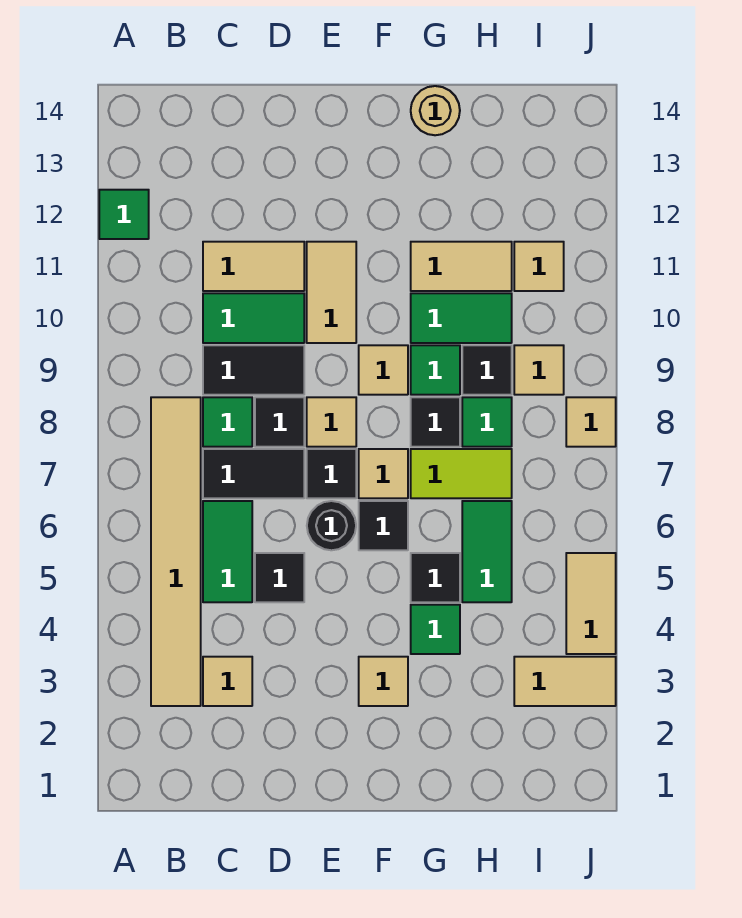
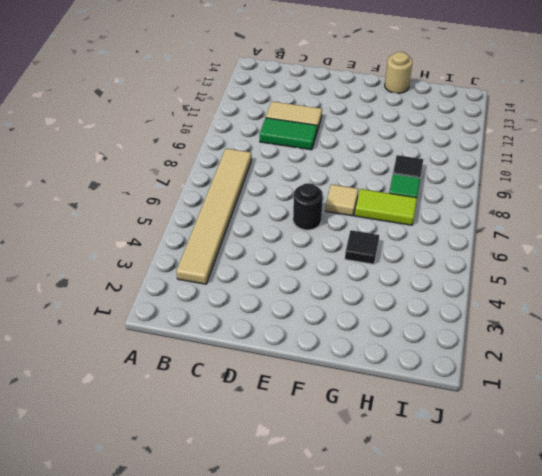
none -> green tile A12 level 1
none -> tan tile C3 level 1
none -> green tile C5:C6 level 1
none -> black tile C7:D7 level 1

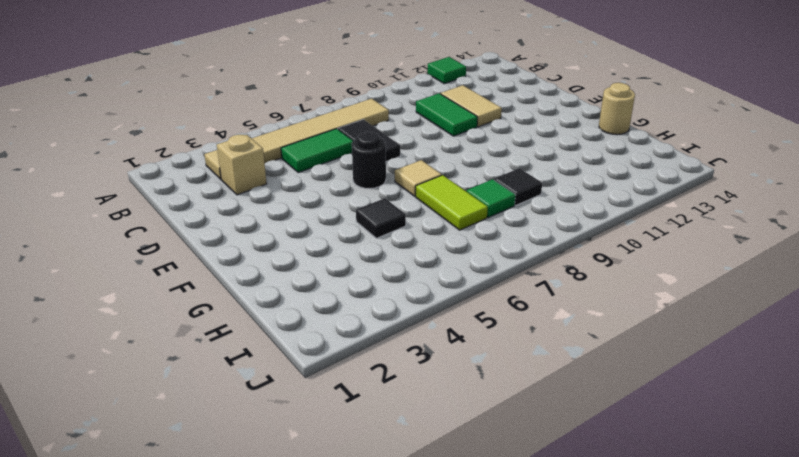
tan brick C3 level 1 -> tan tile C3 level 1
none -> green tile C8 level 1
none -> black tile C9:D9 level 1
none -> black tile D5 level 1
none -> black tile D8 level 1

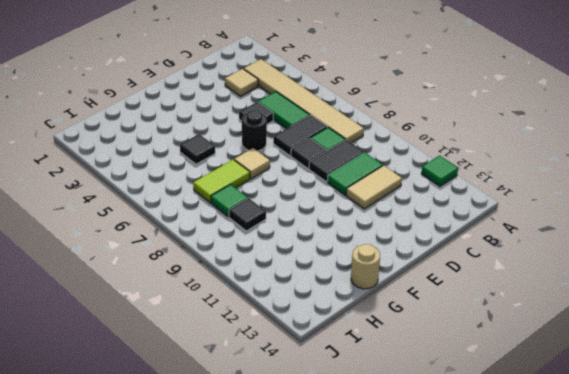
none -> black tile E7 level 1
none -> tan tile E8 level 1
none -> tan tile E10:E11 level 1
none -> tan tile F3 level 1

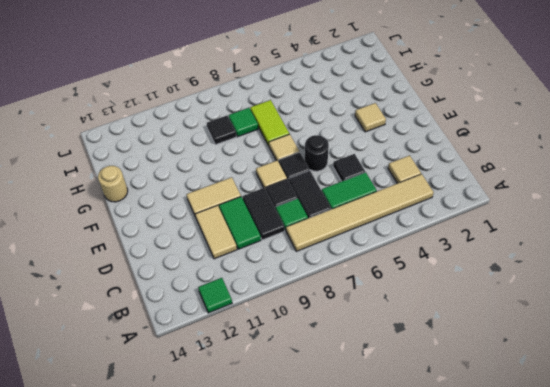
none -> black tile F6 level 1
none -> tan tile F9 level 1
none -> green tile G4 level 1
none -> black tile G5 level 1

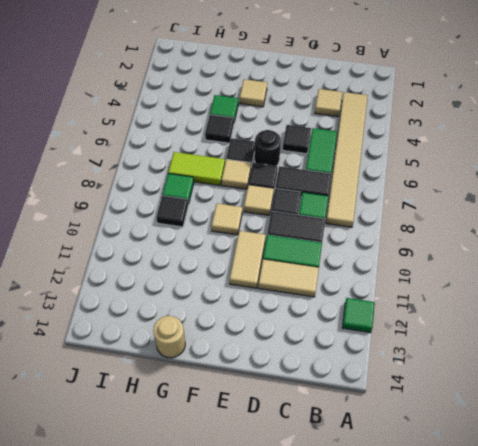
none -> black tile G8 level 1
none -> green tile G9 level 1
none -> green tile G10:H10 level 1
none -> tan tile G11:H11 level 1

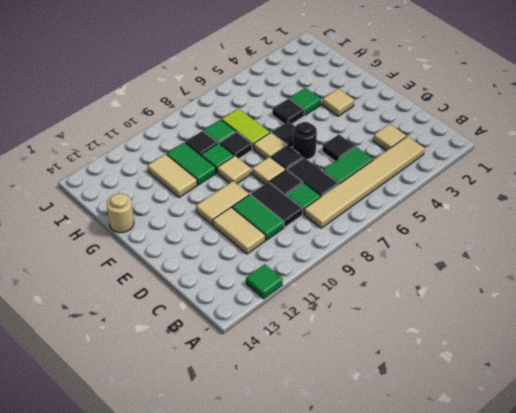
none -> green tile H5:H6 level 1
none -> tan tile I3:J3 level 1
none -> tan tile I9 level 1
none -> tan tile I11 level 1

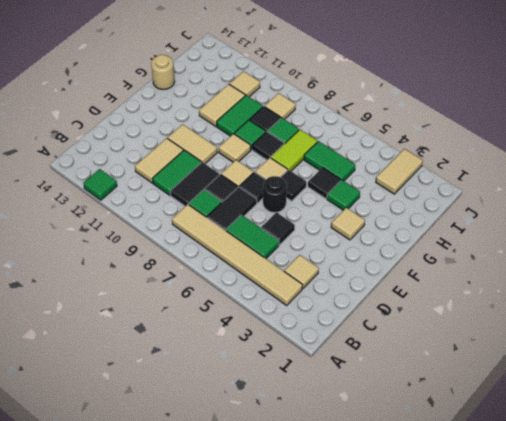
none -> tan tile J4:J5 level 1
none -> tan tile J8 level 1

